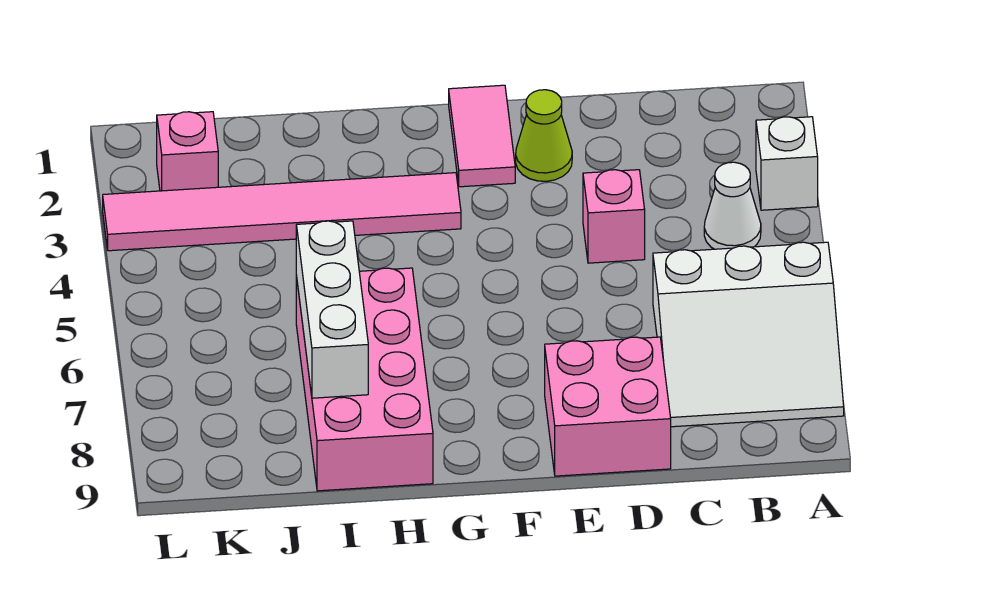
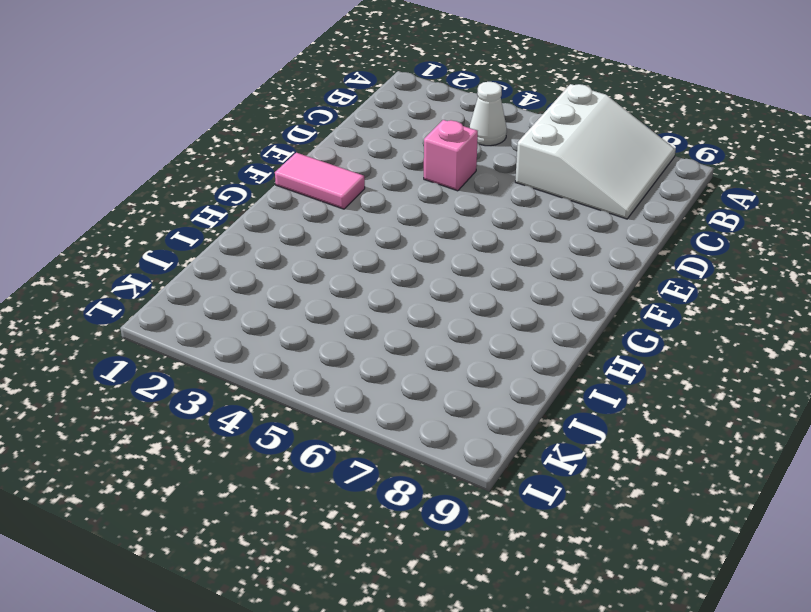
none -> white brick A3 level 1
none -> pink brick D8:E9 level 1

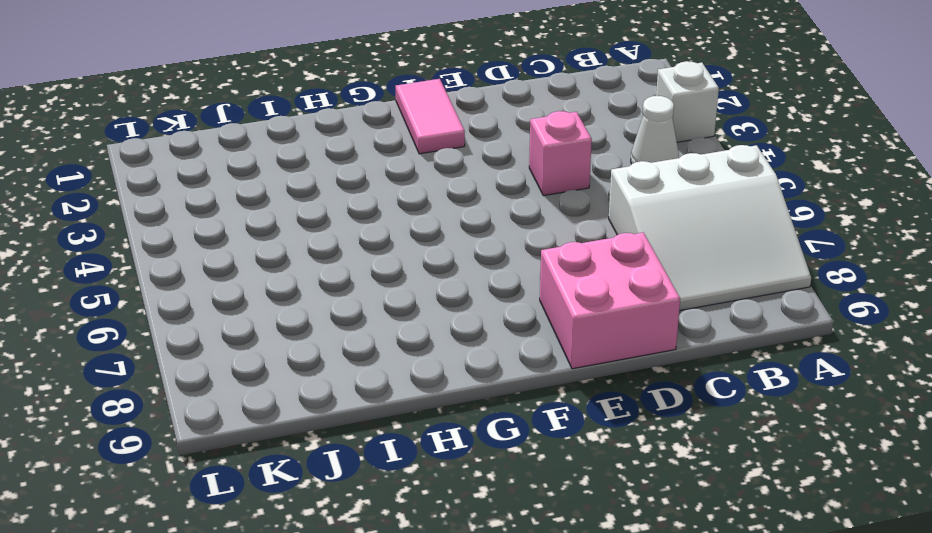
none -> lime cone E2 level 1
none -> pink tile G3:L3 level 1

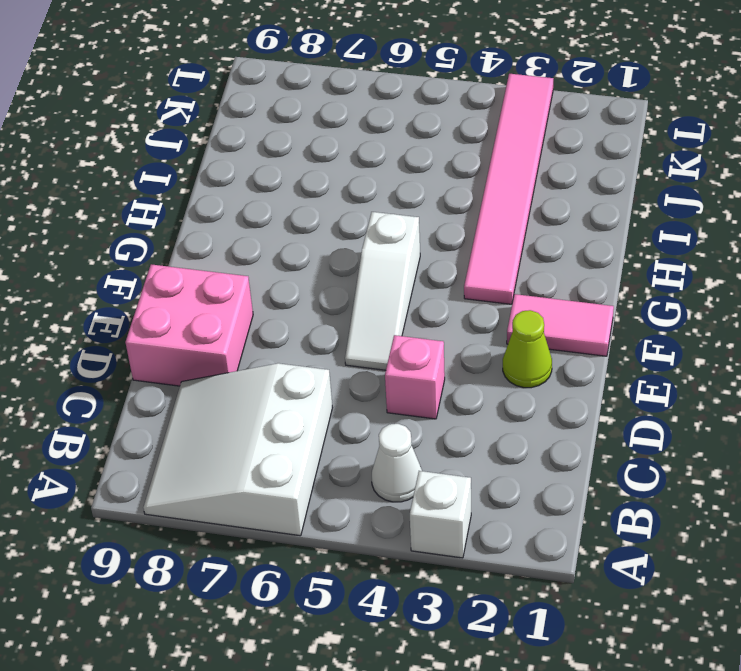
white slope E5:G5 level 1 top G -> none
none -> pink brick H6:I9 level 1
none -> pink brick K2 level 1

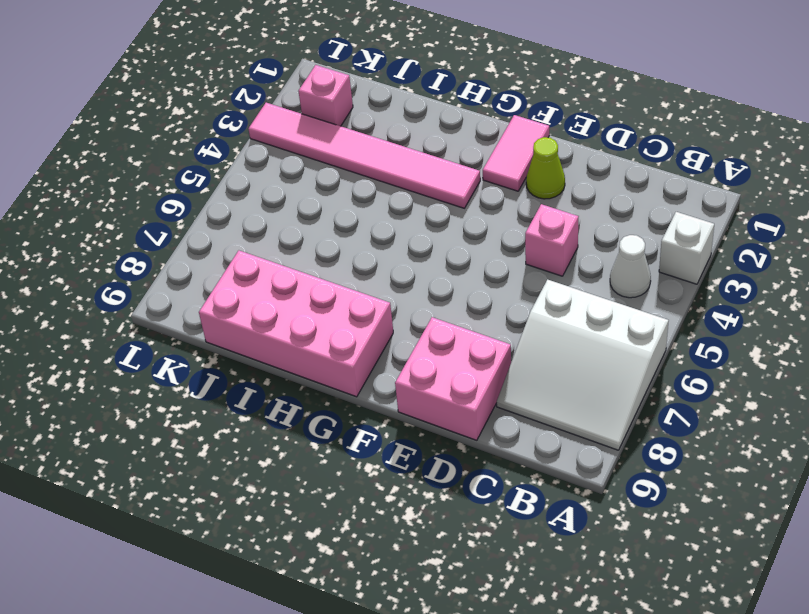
pink brick G8:J9 level 1 -> pink brick H6:I9 level 1
none -> white brick I6:I8 level 2

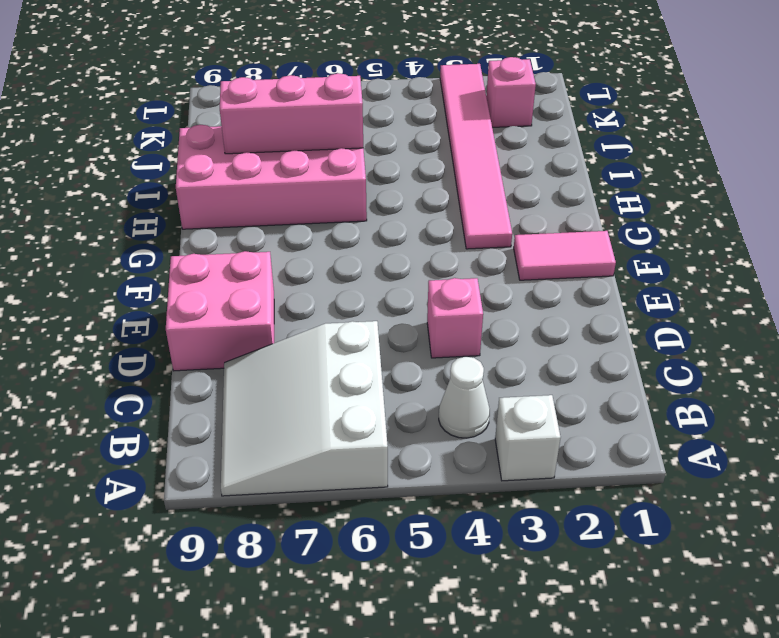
pink brick I6:I8 level 2 -> white brick I6:I8 level 2
none -> lime cone E2 level 1

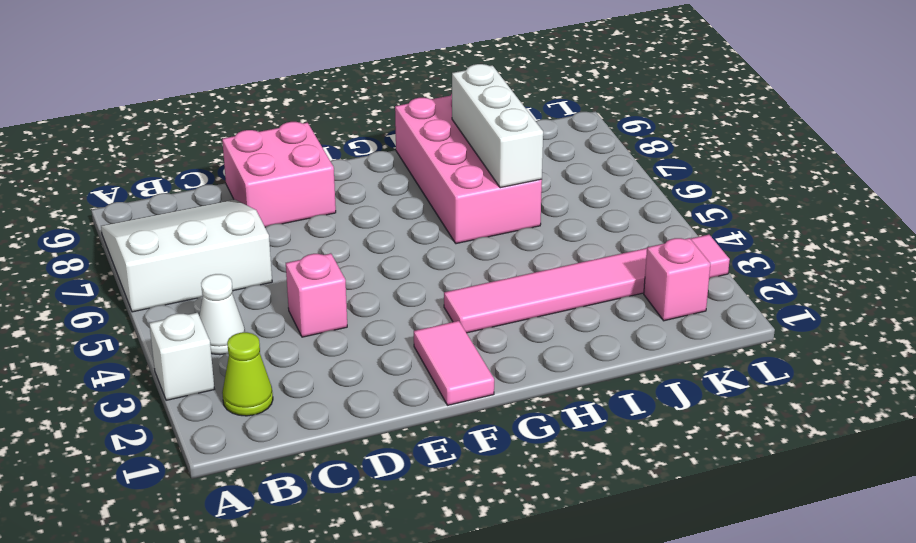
lime cone B2 level 1 -> lime cone E2 level 1

